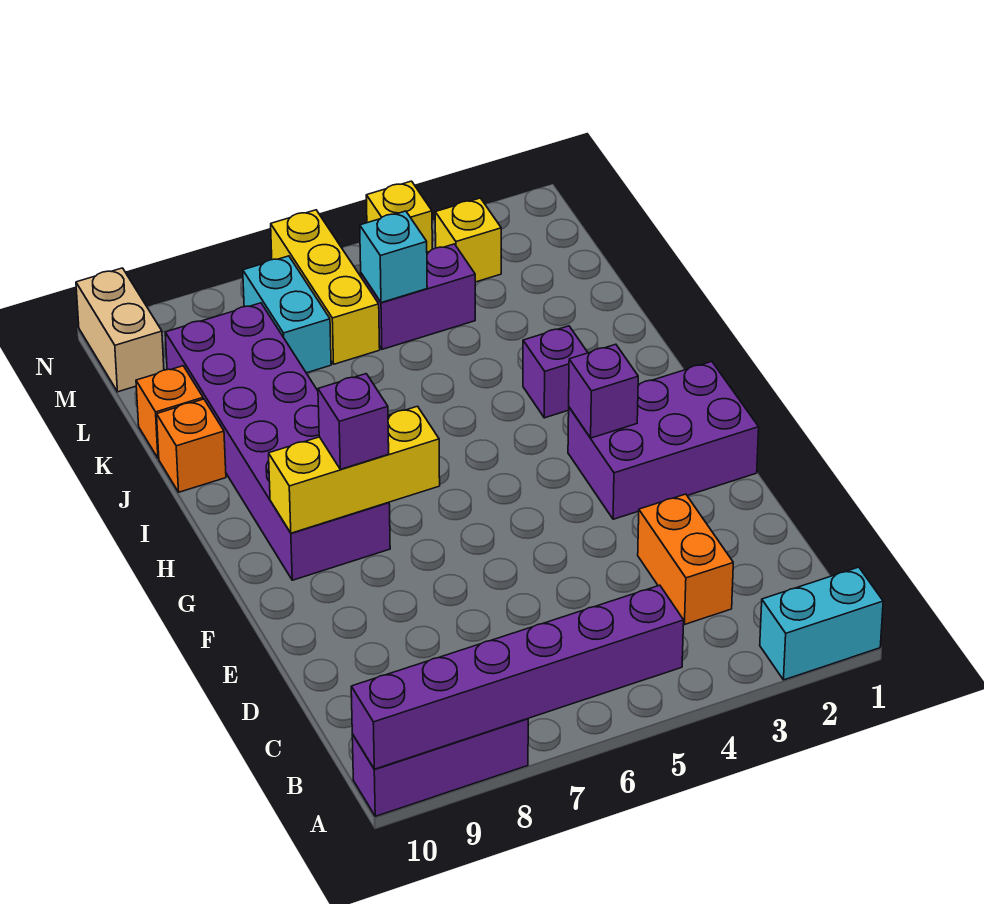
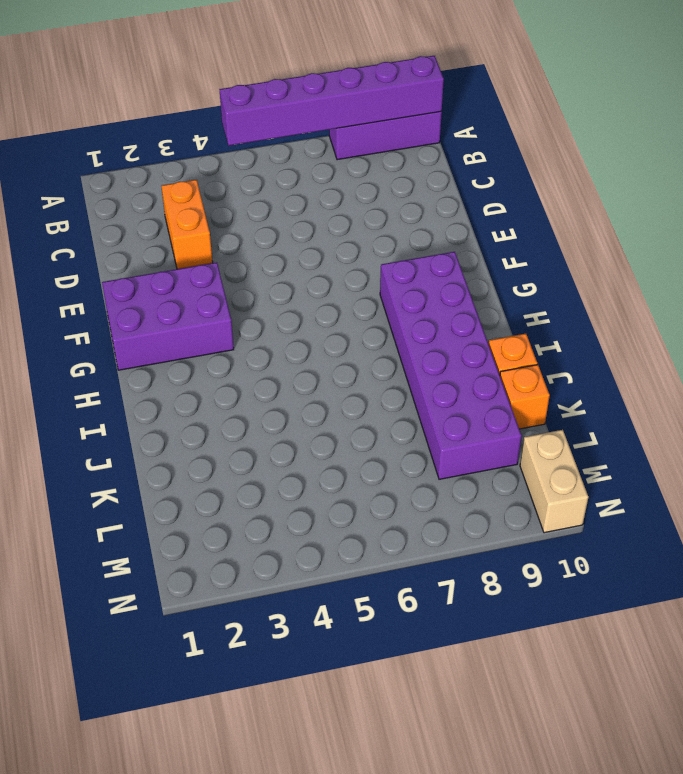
none -> cyan brick A1:A2 level 1
none -> purple brick I3 level 1
none -> purple brick L4:L5 level 1

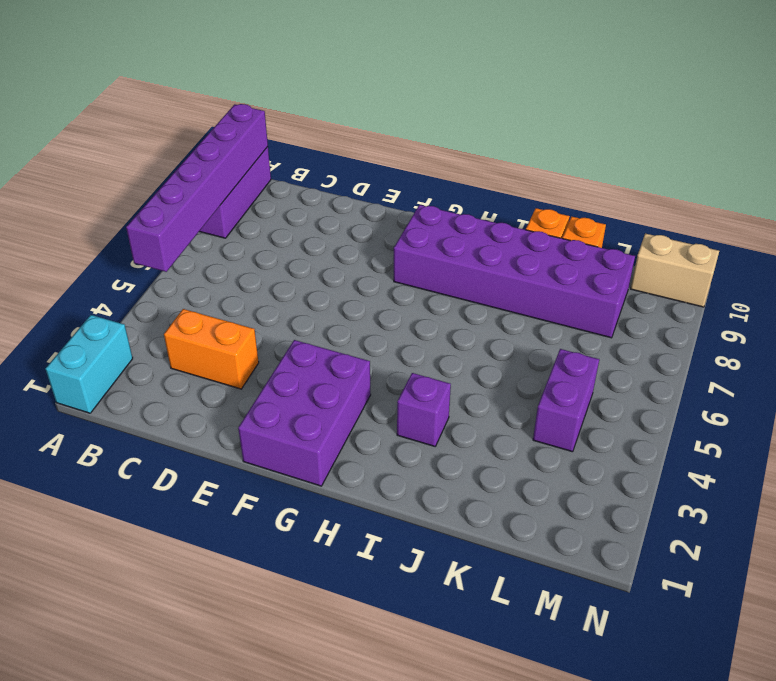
none -> yellow brick L6:N6 level 1
none -> cyan brick L7:M7 level 1
none -> yellow brick M3 level 1

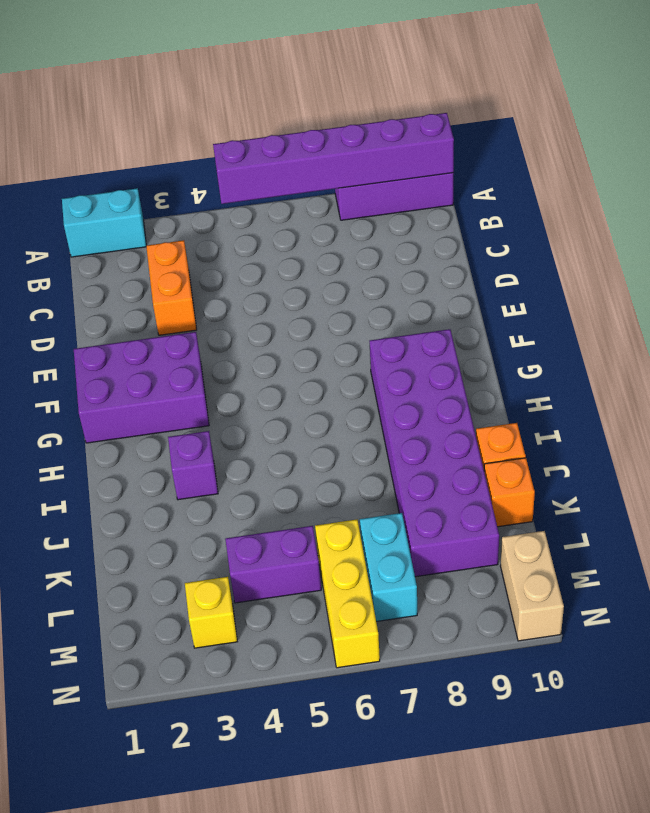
none -> yellow brick N4 level 1
none -> purple brick G3 level 2
none -> yellow brick G7:G9 level 2

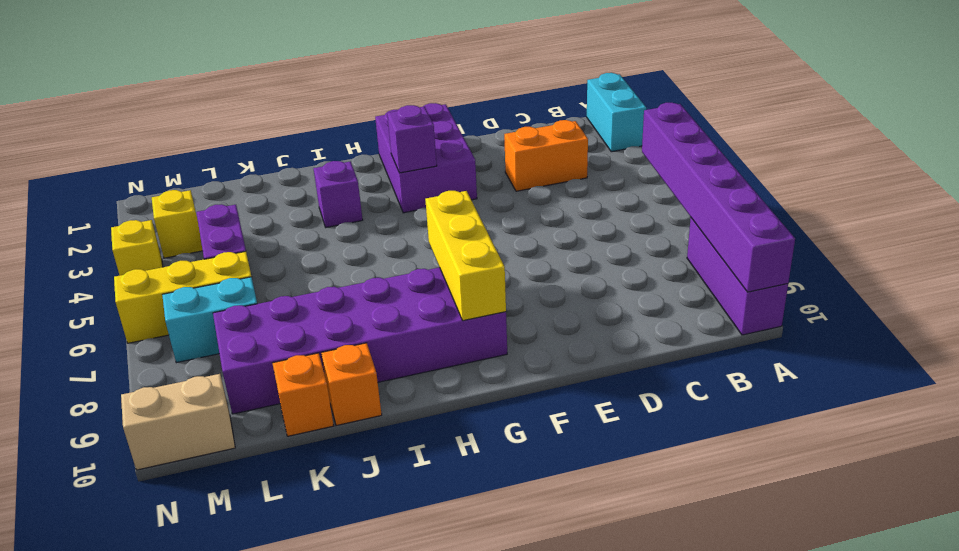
none -> cyan brick L5 level 2
none -> purple brick G8 level 3

